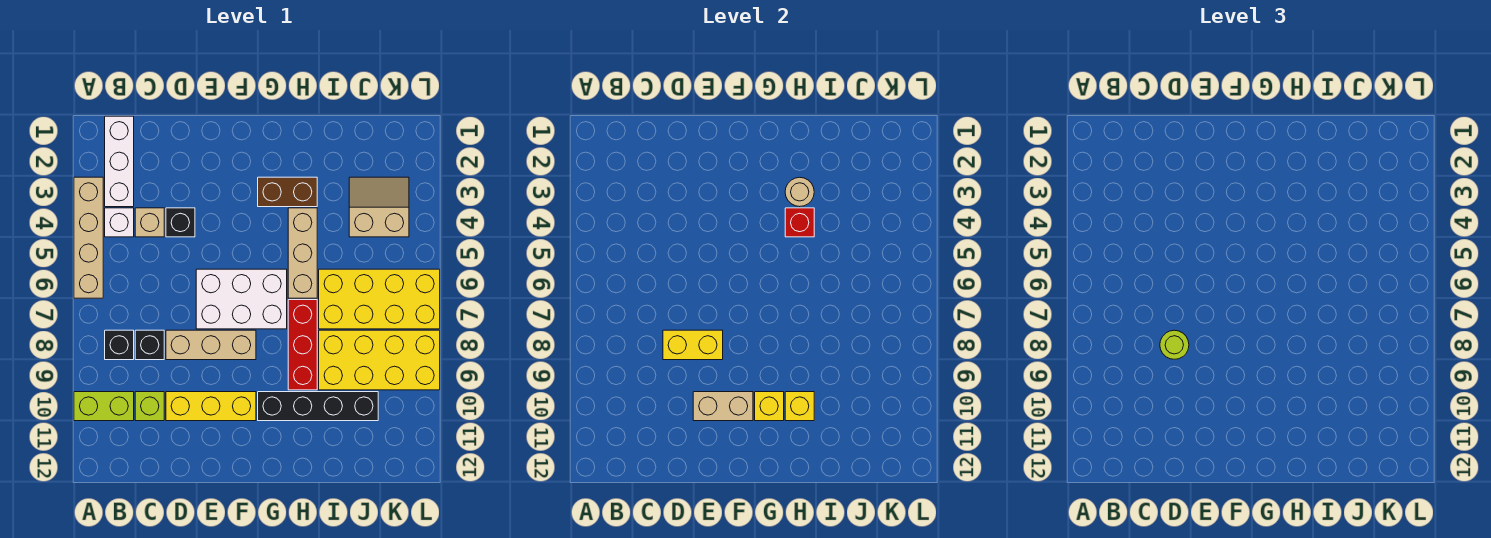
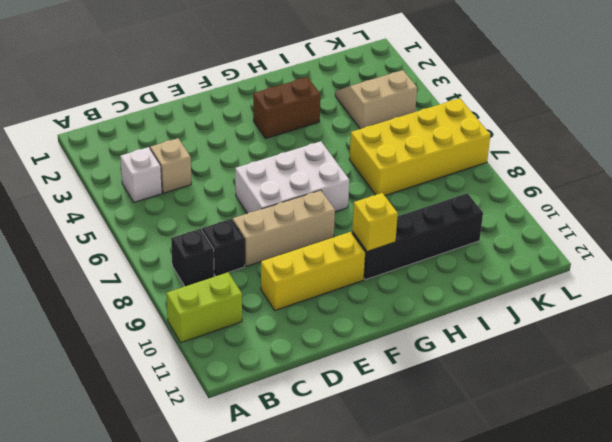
none -> tan brick A3:A6 level 1
none -> white brick B1:B3 level 1
none -> lime brick C10 level 1

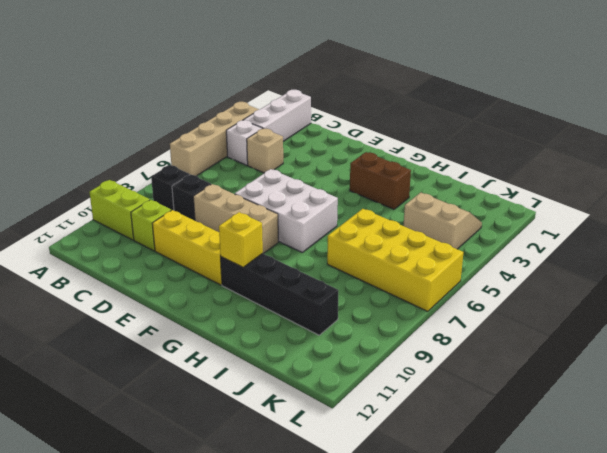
none -> black brick D4 level 1
none -> tan brick H4:H6 level 1
none -> red brick H7:H9 level 1

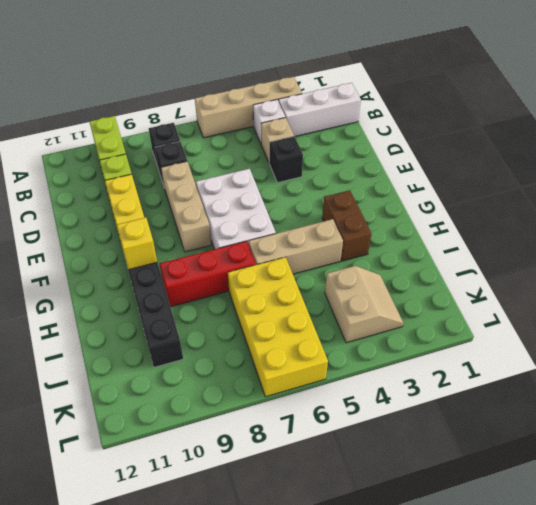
none -> yellow brick I8:L9 level 1
none -> yellow brick D8:E8 level 2
none -> tan brick E10:F10 level 2

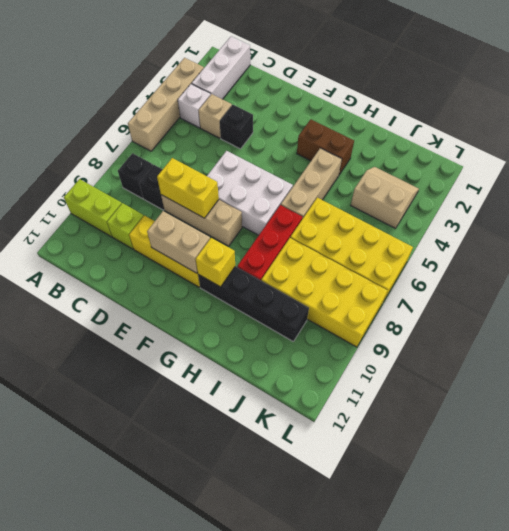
none -> tan round brick H3 level 2
none -> red brick H4 level 2
none -> yellow brick H10 level 2

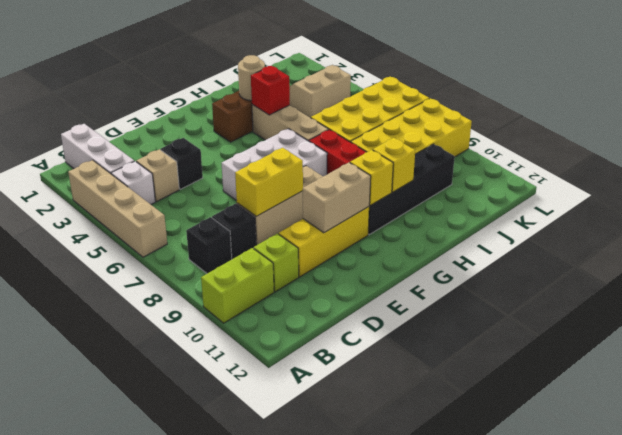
none -> lime round brick D8 level 3

